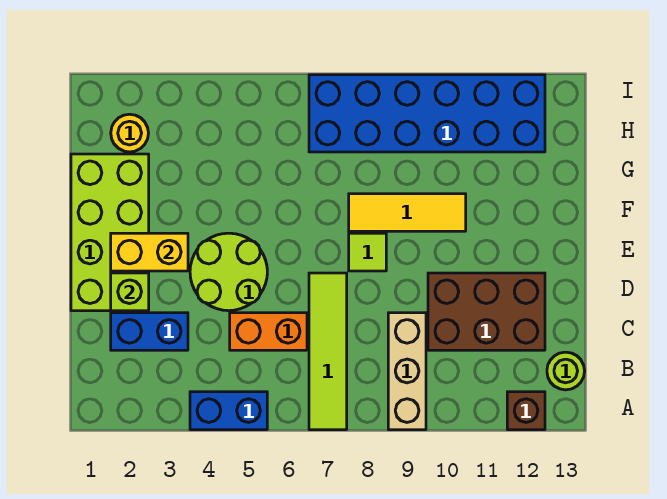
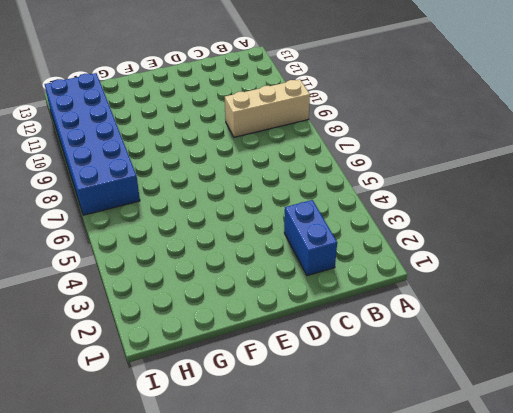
none -> blue brick A4:A5 level 1
none -> lime tile A7:D7 level 1
none -> brown brick A12 level 1

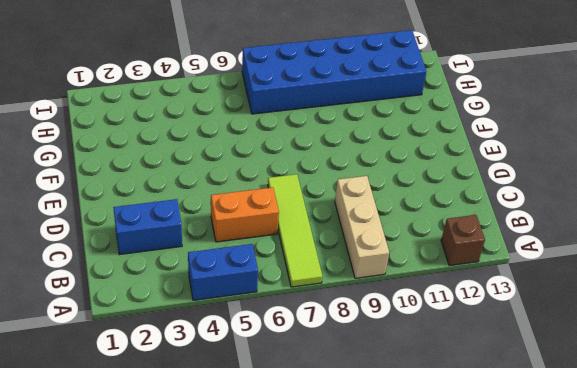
none -> lime round brick B13 level 1
none -> brown brick C10:D12 level 1
none -> lime brick D1:G2 level 1

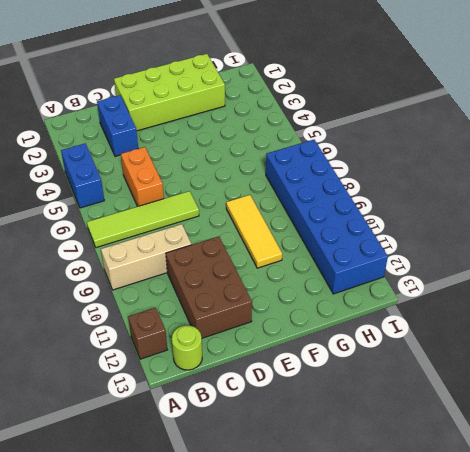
none -> lime round brick D4:E5 level 1
none -> lime tile E8 level 1
none -> yellow round brick H2 level 1

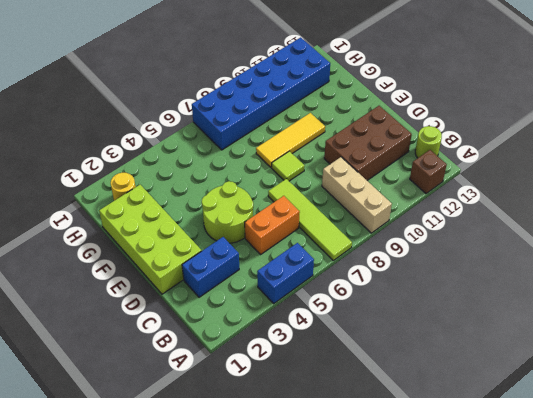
none -> lime brick D2 level 2
none -> yellow brick E2:E3 level 2

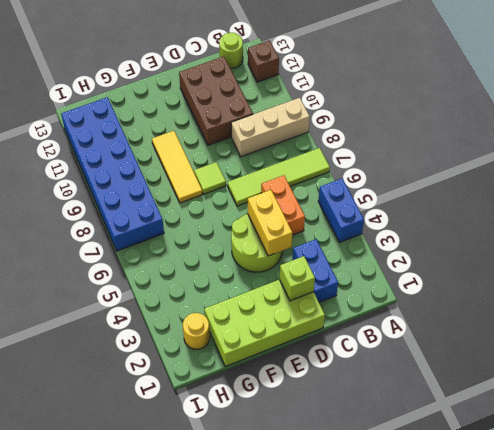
yellow brick D4:D5 level 2 -> yellow brick E2:E3 level 2

